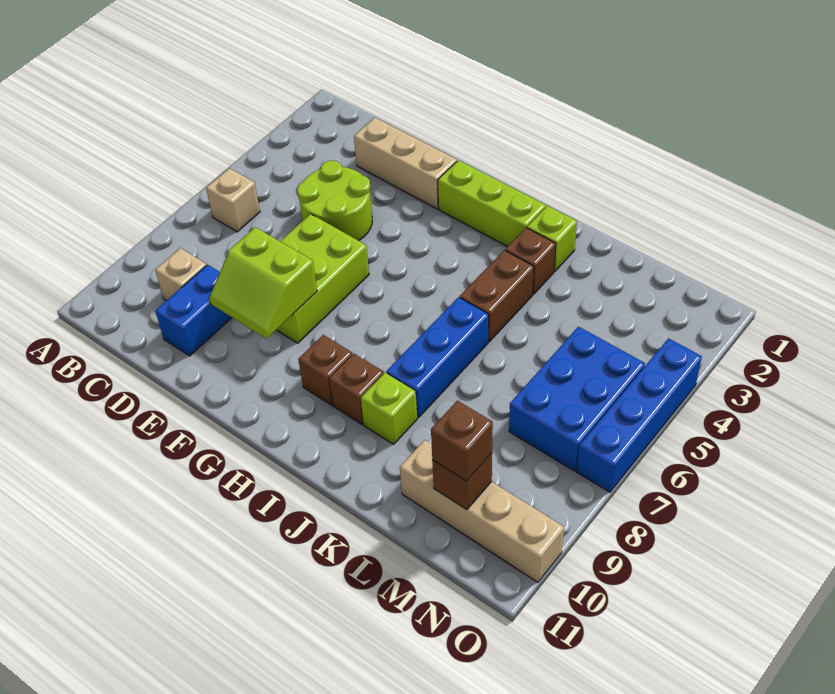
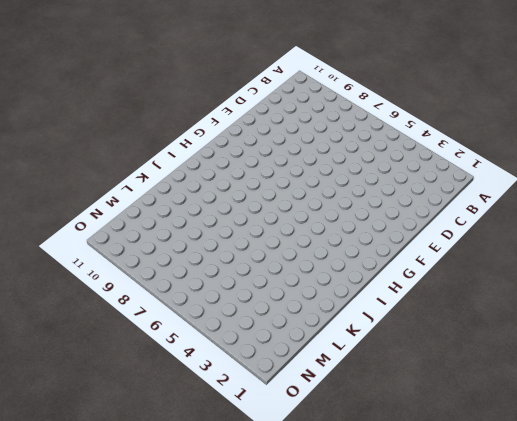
none -> tan brick B6 level 1
none -> tan brick C9 level 1
none -> tan brick D2:F2 level 1

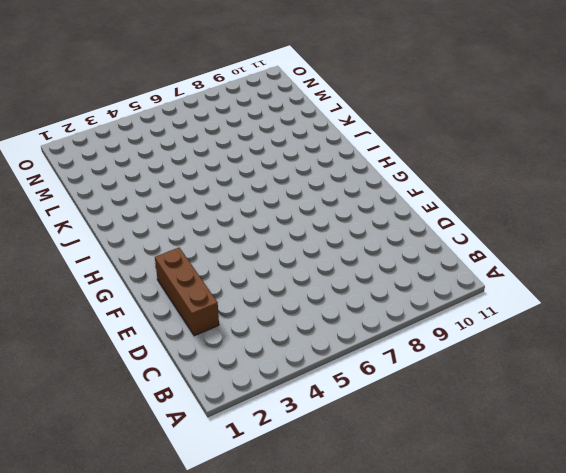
brown brick D2:F2 level 1 -> tan brick D2:F2 level 1
none -> tan brick B6 level 1
none -> tan brick C9 level 1
none -> lime round brick D4:E5 level 1

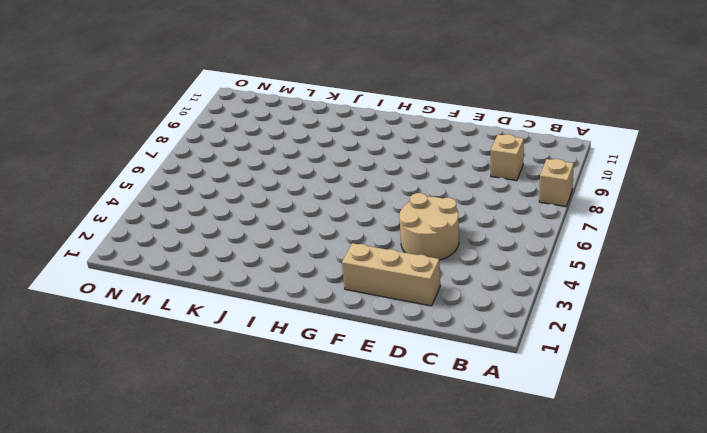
tan brick A8 level 1 -> tan brick B6 level 1
tan round brick D4:E5 level 1 -> lime round brick D4:E5 level 1
none -> blue brick D9:D10 level 1
none -> lime brick E6:F8 level 1
none -> lime brick G2:I2 level 1

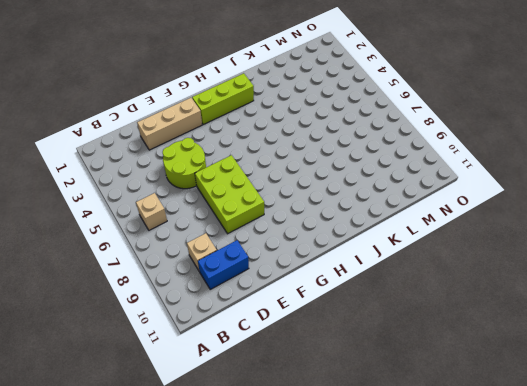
blue brick C10:D10 level 1 -> blue brick D9:D10 level 1
none -> brown brick H9 level 1
none -> brown brick I9 level 1
none -> lime brick J2 level 1

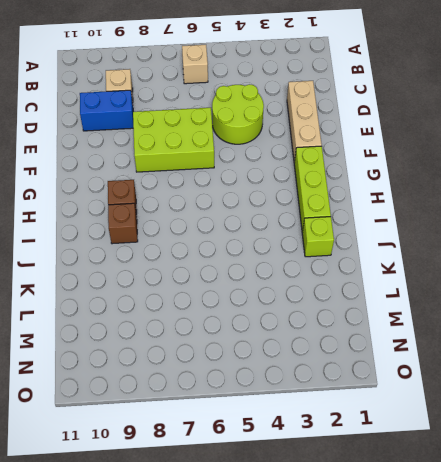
none -> brown brick J3 level 1
none -> brown brick J4:J5 level 1
none -> blue brick J6:J8 level 1

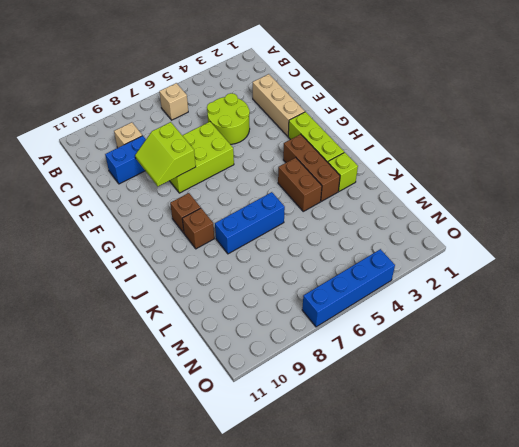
brown brick H3:J3 level 1 -> brown brick J3 level 1
brown brick I4:J4 level 1 -> brown brick J4:J5 level 1
none -> lime brick J9 level 1
none -> tan brick L10:O10 level 1
none -> blue brick M5:N7 level 1

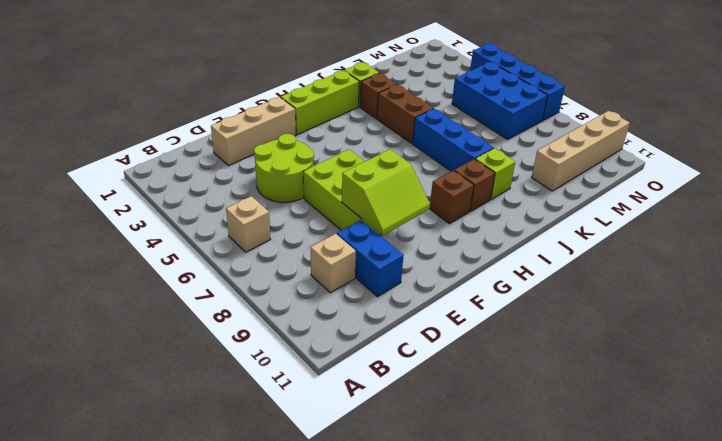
none -> brown brick M10 level 2
none -> brown brick M10 level 3

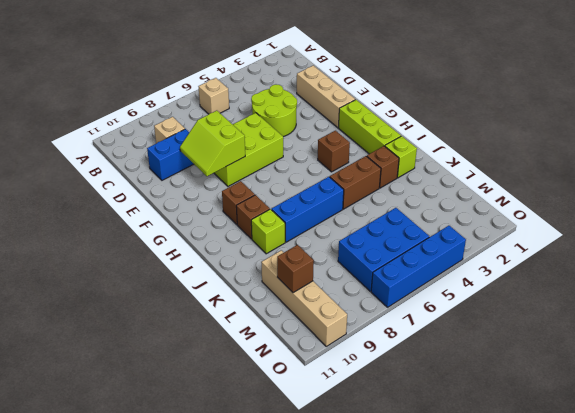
brown brick H4 level 1 -> brown brick M10 level 3

